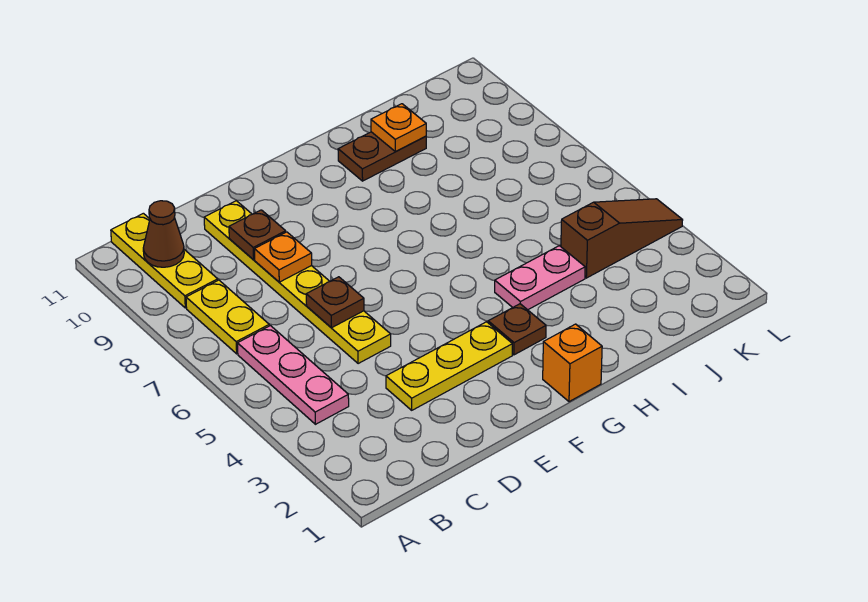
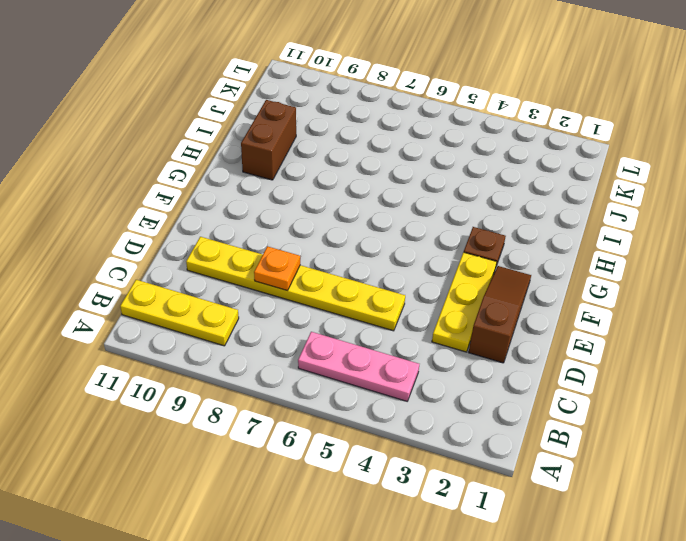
brown slope D2:F2 level 1 top D -> brown slope J4:L4 level 1 top J
brown brick H10:I10 level 1 -> brown plate H10:I10 level 1
none -> yellow plate B7:B8 level 1
none -> orange brick G1 level 1
none -> pink plate H4:I4 level 1

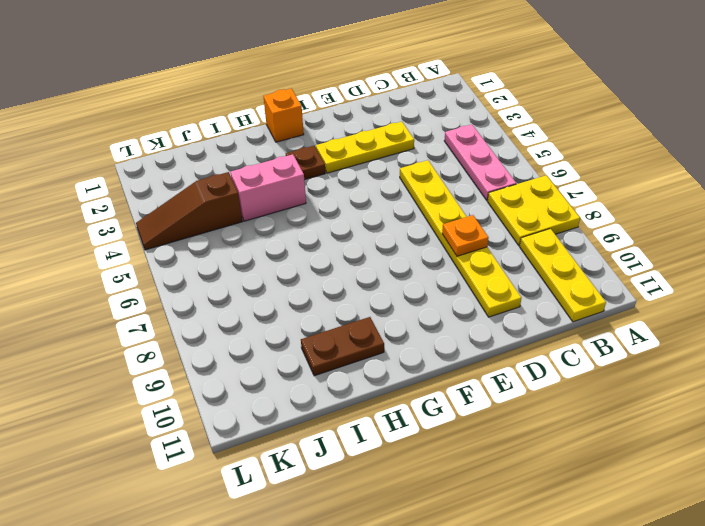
yellow plate A7:B8 level 1 -> yellow plate B7:B8 level 1
pink brick H4:I4 level 1 -> pink plate H4:I4 level 1
none -> brown cone B10 level 2
none -> brown plate D6 level 2
none -> brown plate D9 level 2

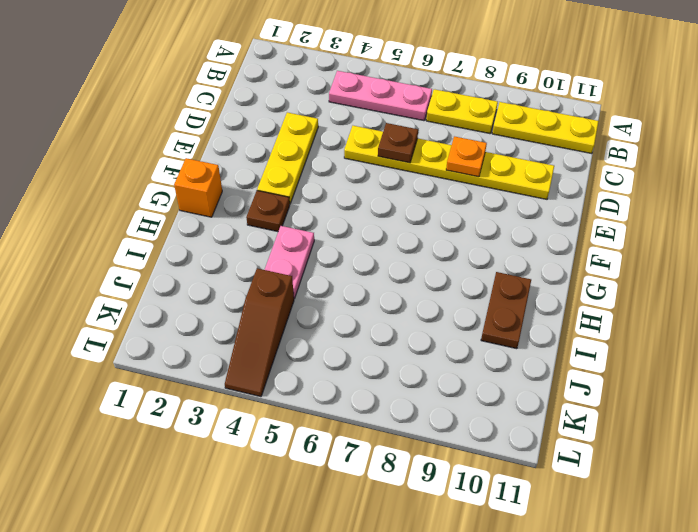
none -> brown cone B10 level 2
none -> brown plate D9 level 2
none -> orange plate I10 level 2

